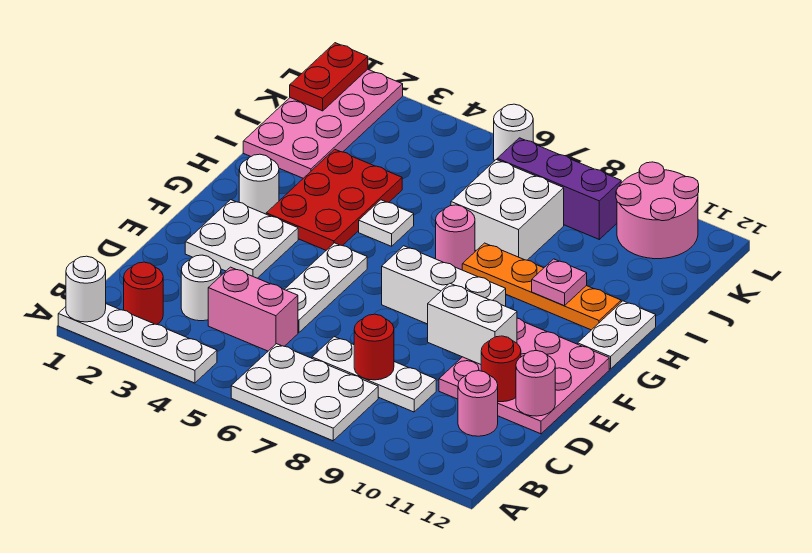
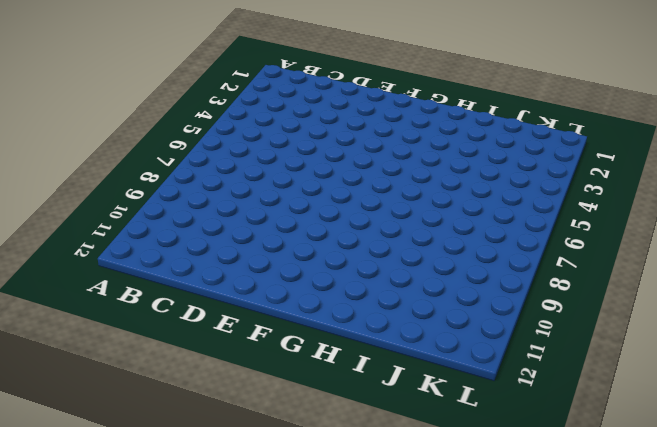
none -> white plate A1:A4 level 1
none -> white plate A6:B8 level 1
none -> red round brick B2 level 1

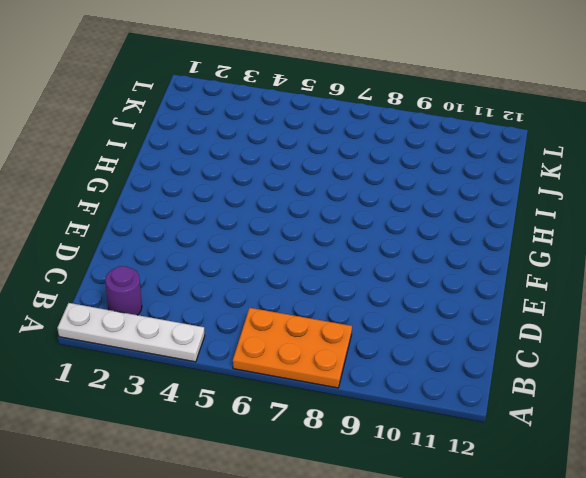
orange plate A6:B8 level 1 -> white plate A6:B8 level 1
purple round brick B2 level 1 -> red round brick B2 level 1
none -> white round brick C3 level 1
none -> pink brick C4:C5 level 1
none -> white plate C7:C9 level 1

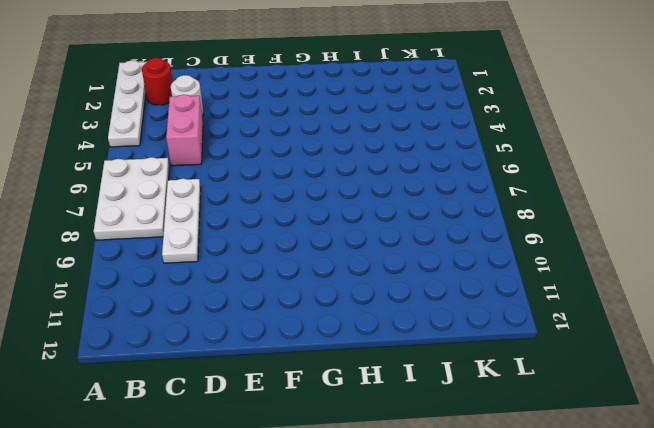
none -> pink round brick C11 level 1
none -> white plate D5:F5 level 1
none -> pink plate D10:F12 level 1

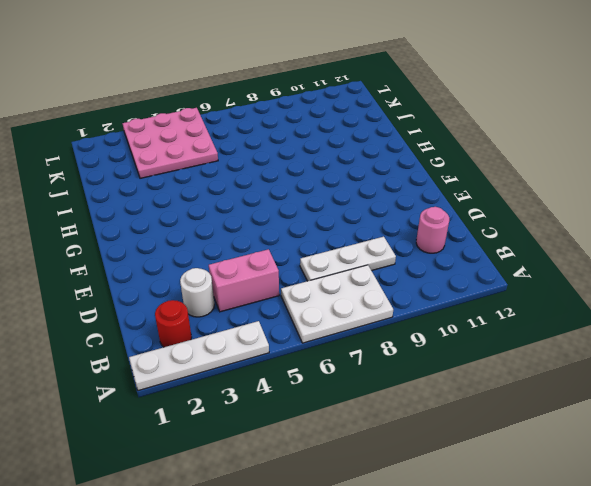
pink plate J3:L5 level 1 -> pink plate D10:F12 level 1
none -> white plate D5:F5 level 1
none -> white plate E2:F3 level 1
none -> white brick F7:F9 level 1

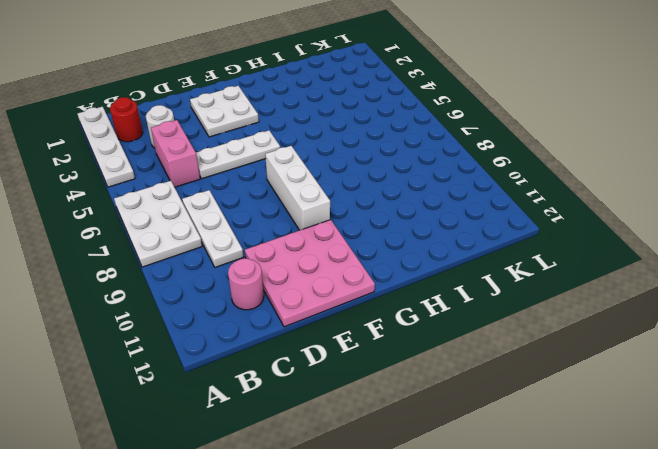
none -> white round brick G2 level 1
none -> red plate G3:I4 level 1
none -> white plate G12:H12 level 1

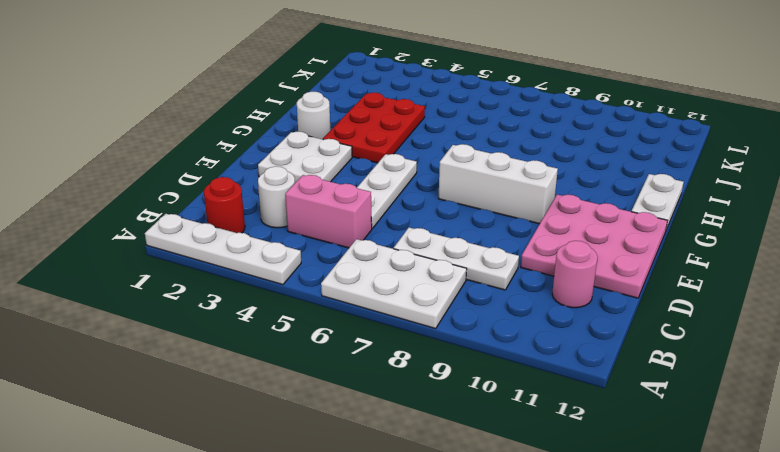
none -> white plate H5 level 1
none -> pink round brick H7 level 1
none -> orange plate H8:H11 level 1

